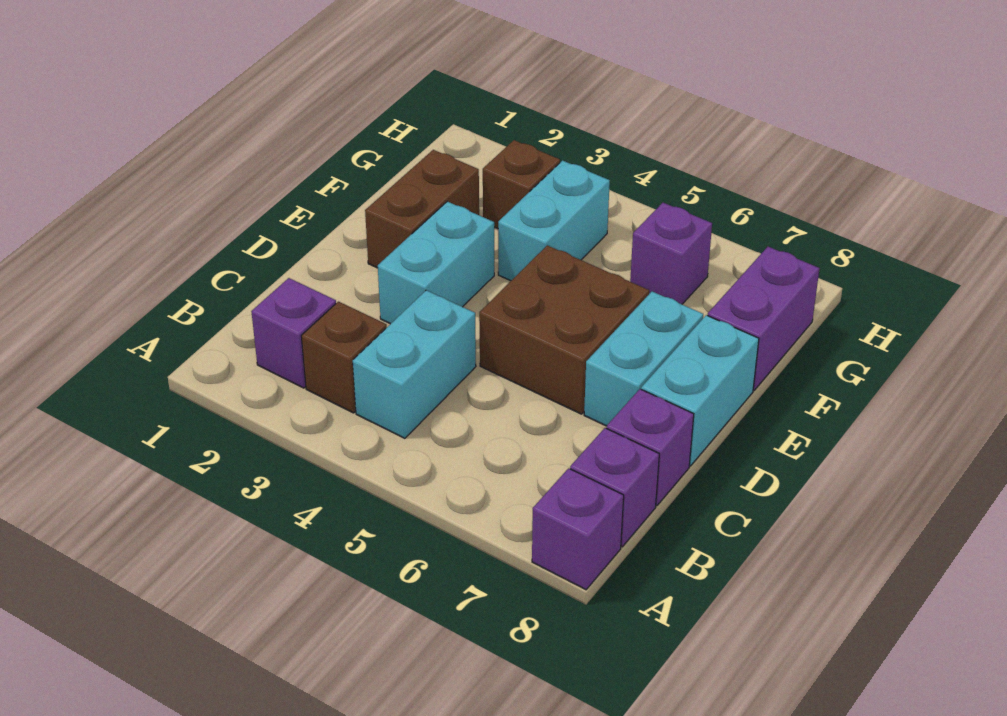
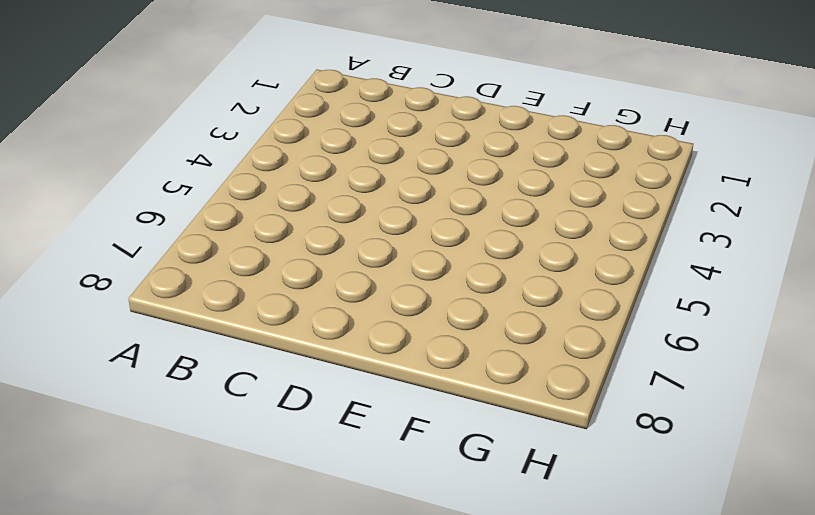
none -> purple brick A8 level 1
none -> purple brick B2 level 1
none -> brown brick B3 level 1

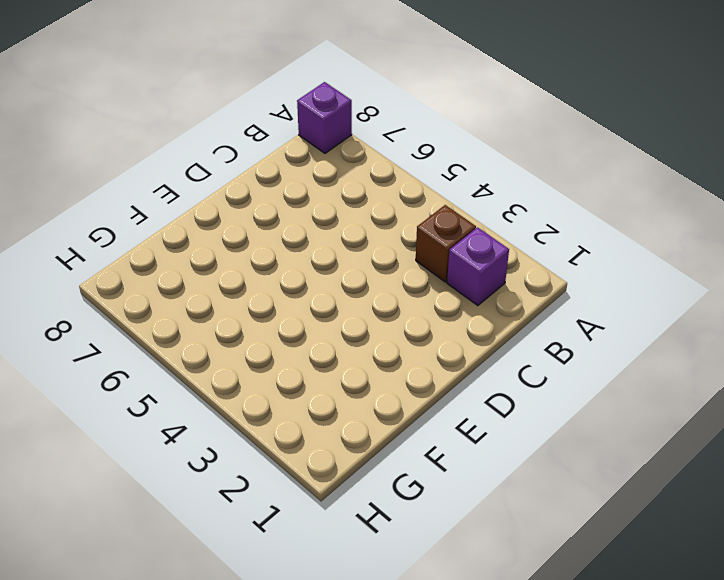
none -> cyan brick B4:C4 level 1
none -> purple brick B8 level 1
none -> purple brick C8 level 1

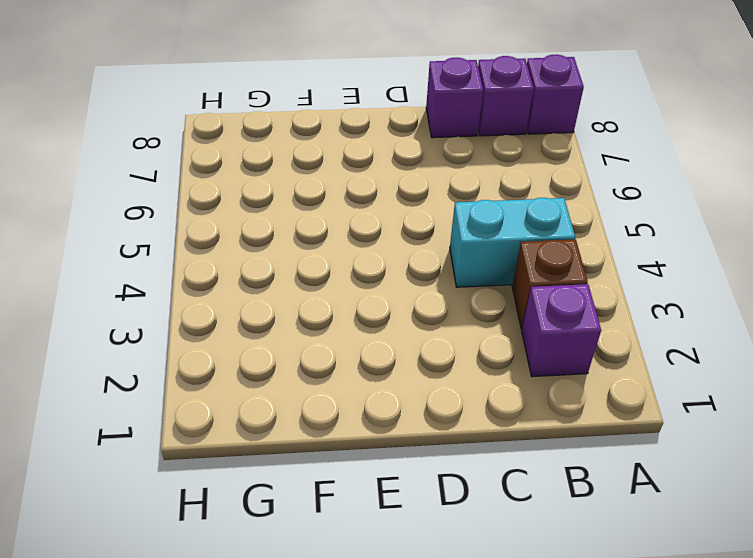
none -> cyan brick D3:E3 level 1
none -> brown brick D5:E6 level 1
none -> cyan brick D7:E7 level 1

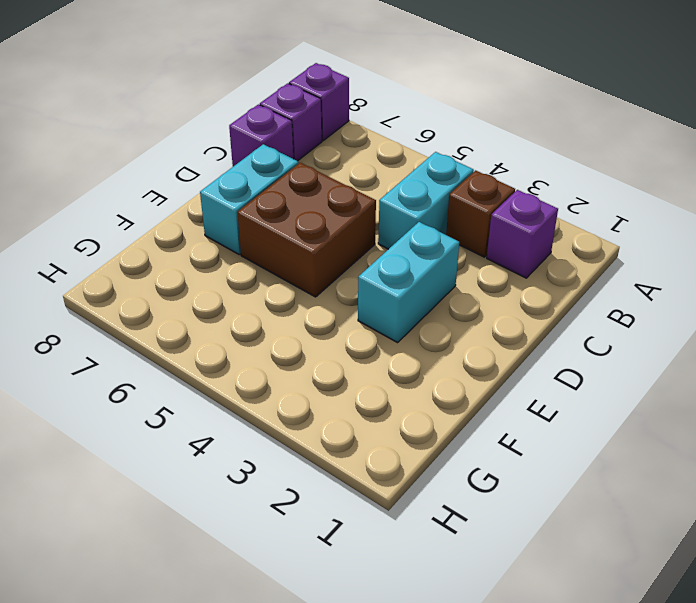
none -> cyan brick D8:E8 level 1
none -> brown brick E2:F2 level 1
none -> cyan brick F4:G4 level 1

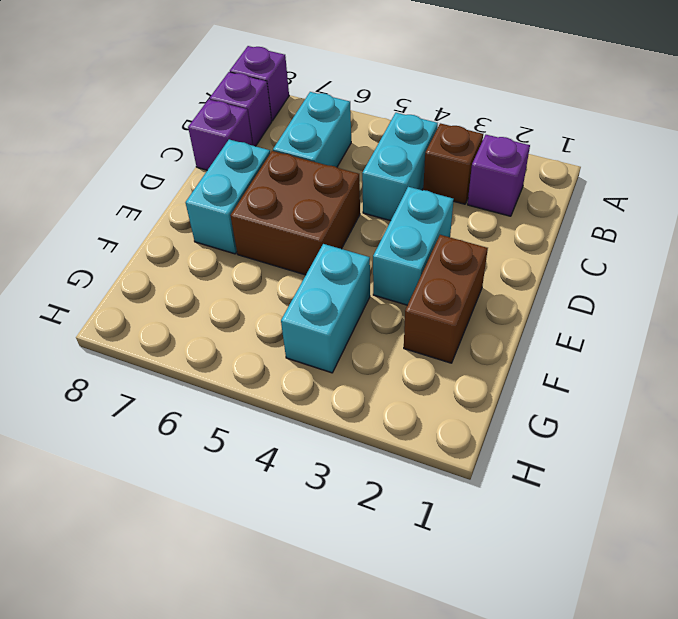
cyan brick B6:C6 level 1 -> cyan brick D8:E8 level 1
none -> purple brick F8:G8 level 1
none -> brown brick G3 level 1
none -> purple brick G6 level 1

